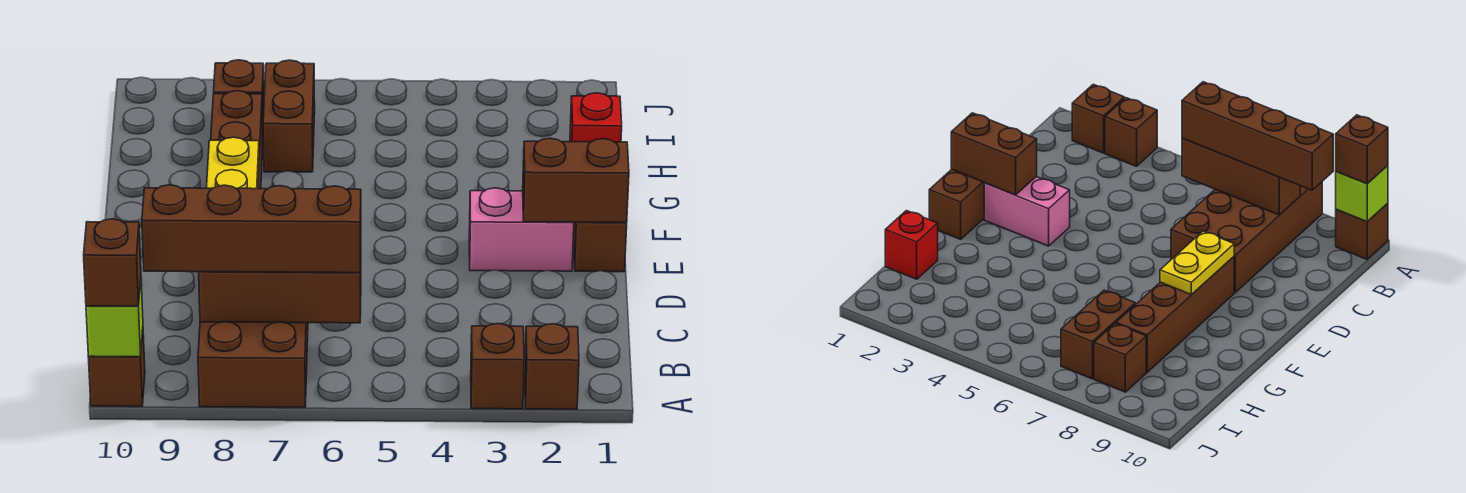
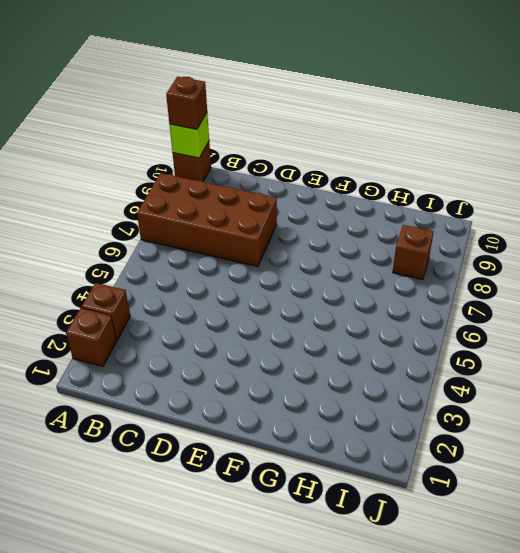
none -> brown brick E1:F1 level 1
none -> pink brick E2:E3 level 1
none -> brown brick E8:H8 level 1

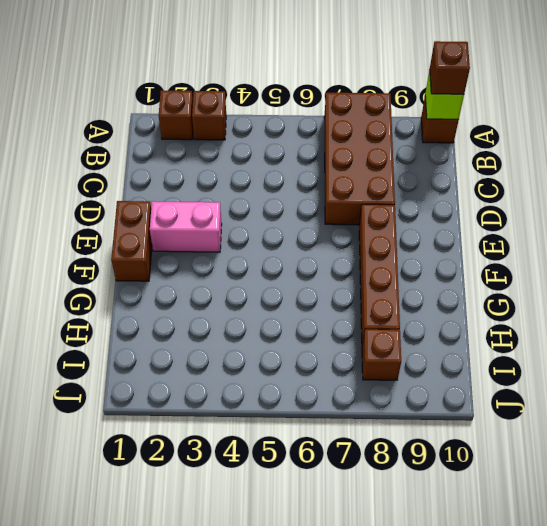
none -> red brick H1 level 1
none -> brown brick H7:I7 level 1
none -> brown brick B6:B8 level 2

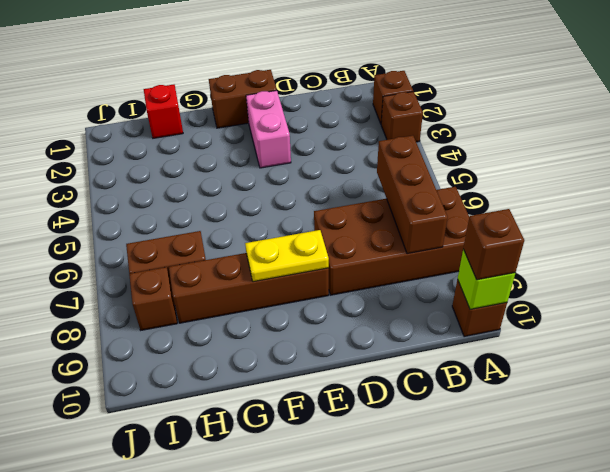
none -> brown brick E1:E2 level 2
none -> brown brick B6:B9 level 3

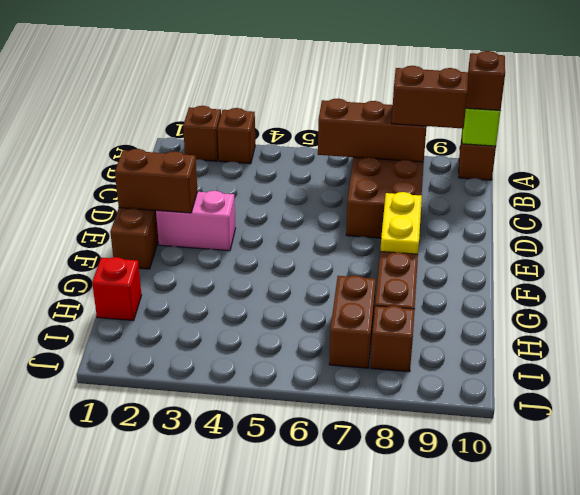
brown brick B8:B9 level 3 -> brown brick B6:B9 level 3

